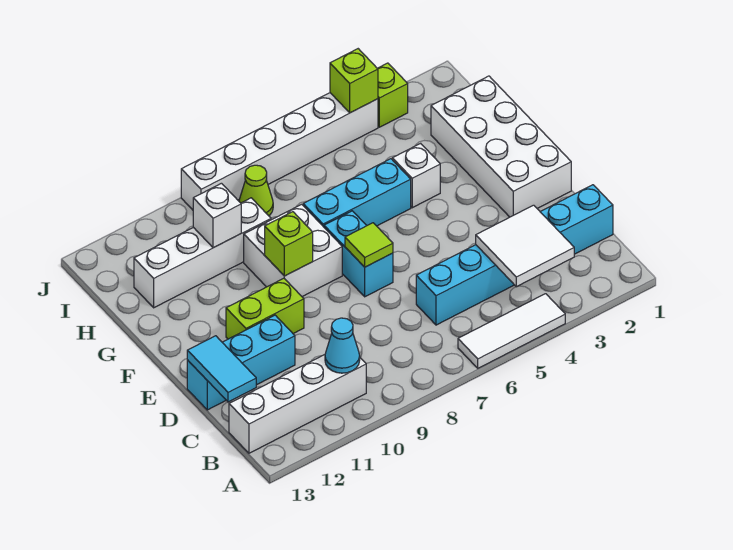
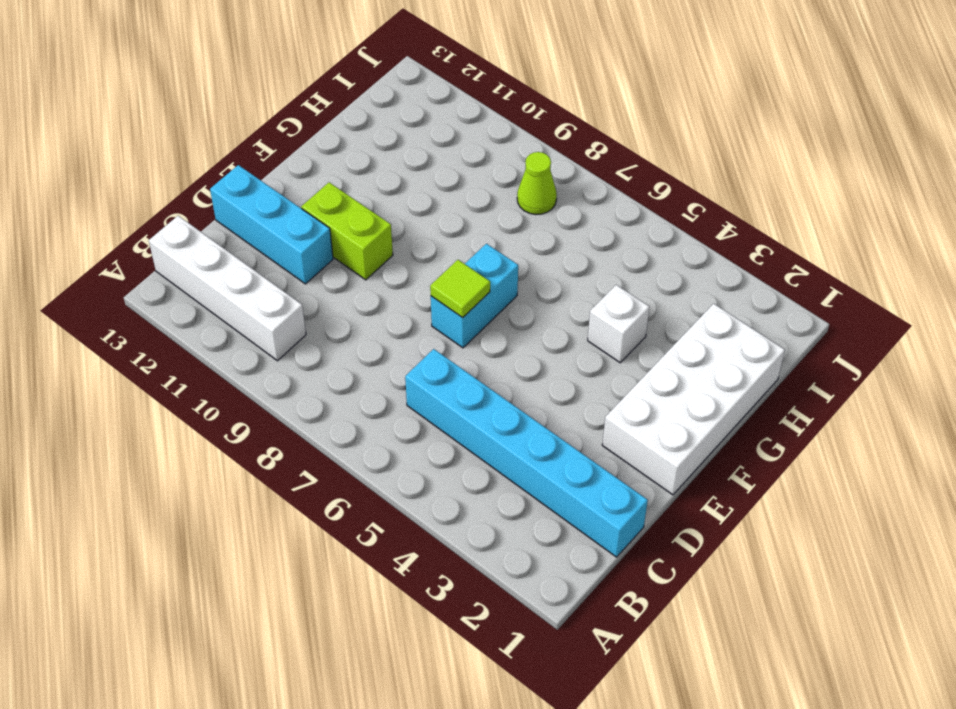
none -> white tile A4:A6 level 1
none -> white brick F8:G9 level 1
none -> cyan brick G5:G7 level 1

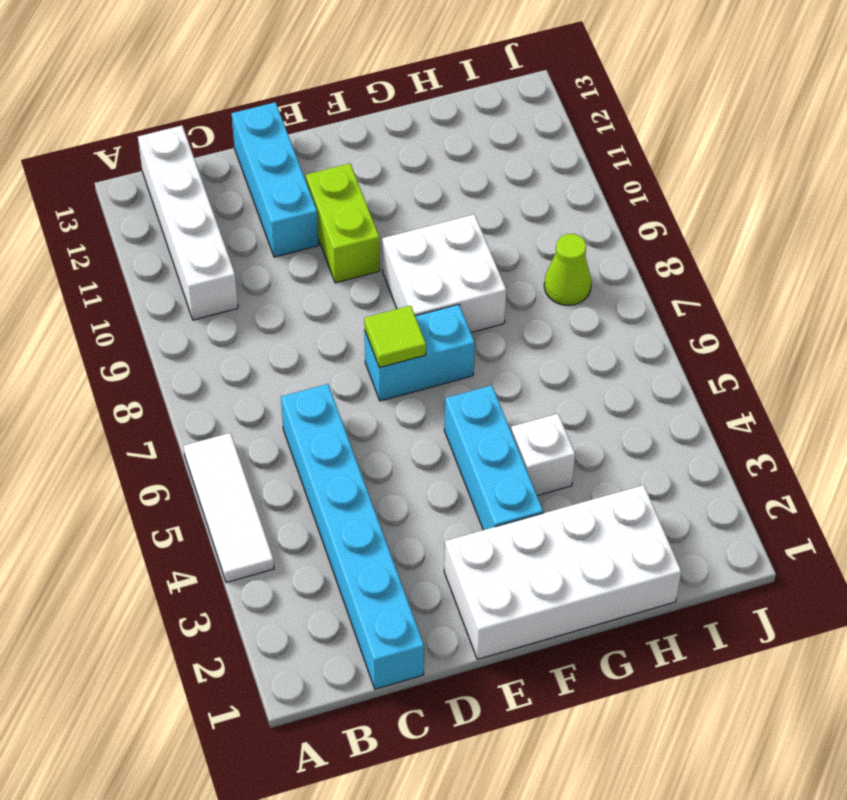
cyan brick F3:F5 level 1 -> cyan brick G5:G7 level 1
none -> white brick H9:H12 level 1
none -> lime brick J3 level 1
none -> white brick J4:J9 level 1

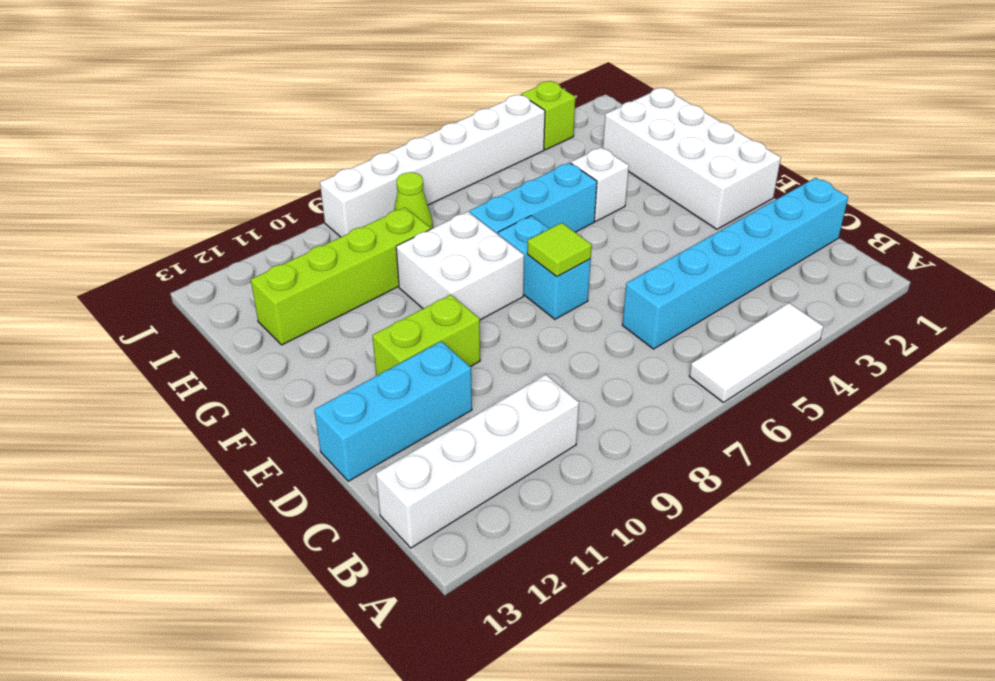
lime brick H9:H12 level 1 -> white brick H9:H12 level 1
none -> white tile B3:C4 level 2
none -> cyan cone B10 level 2
none -> cyan tile C13:D13 level 2

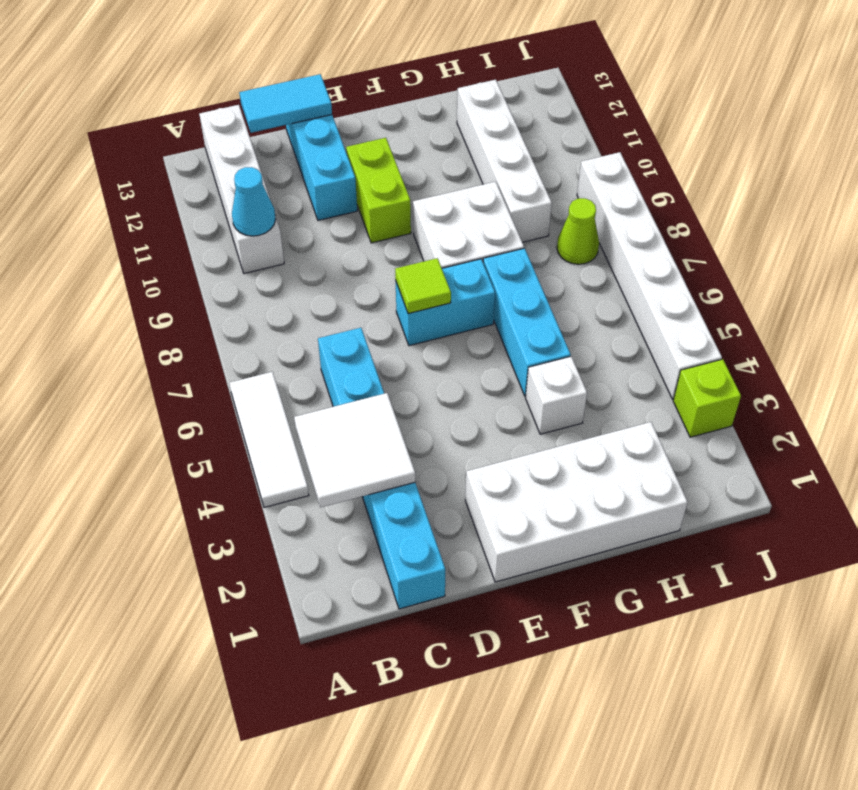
none -> lime brick F9 level 2
none -> white brick H10 level 2
none -> lime brick J4 level 2

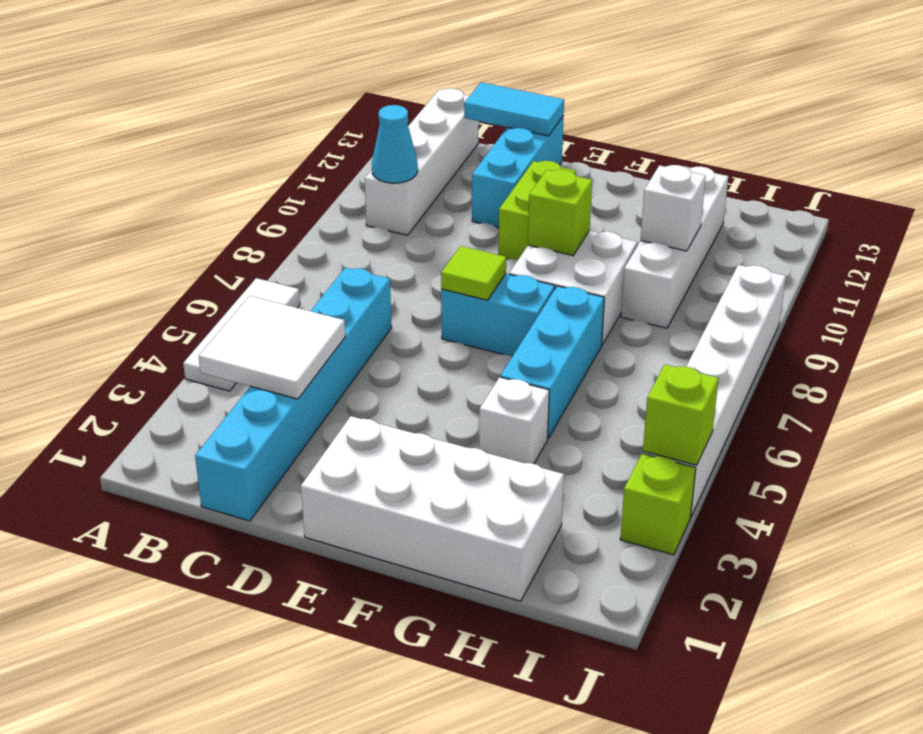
none -> lime cone I8 level 1

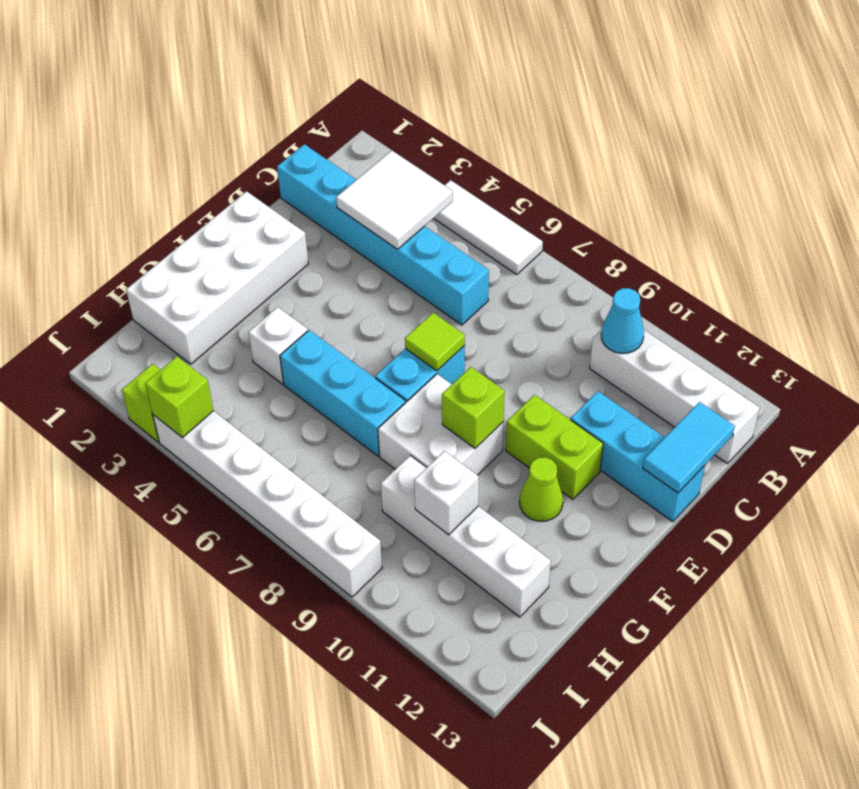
lime cone F11 level 1 -> lime cone I8 level 1

